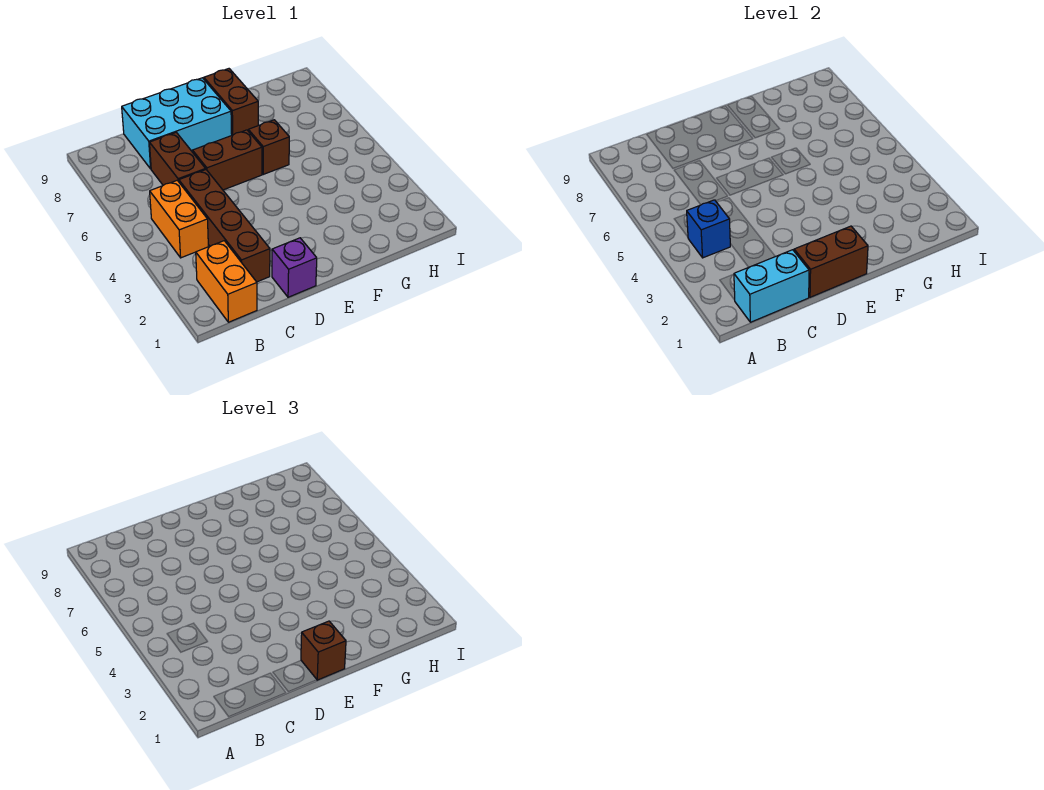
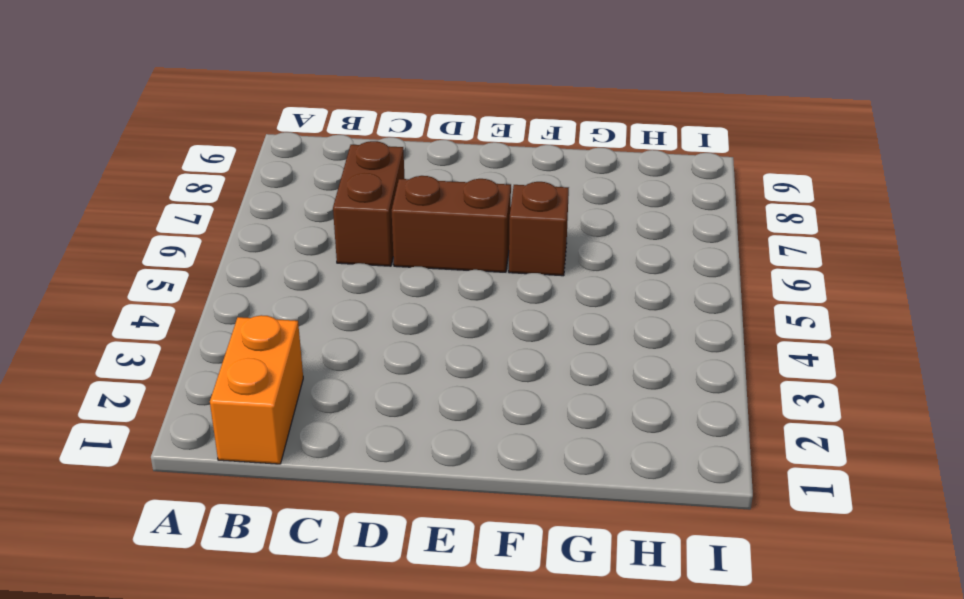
none -> orange brick B4:B5 level 1
none -> brown brick C2:C5 level 1
none -> cyan brick C8:E9 level 1

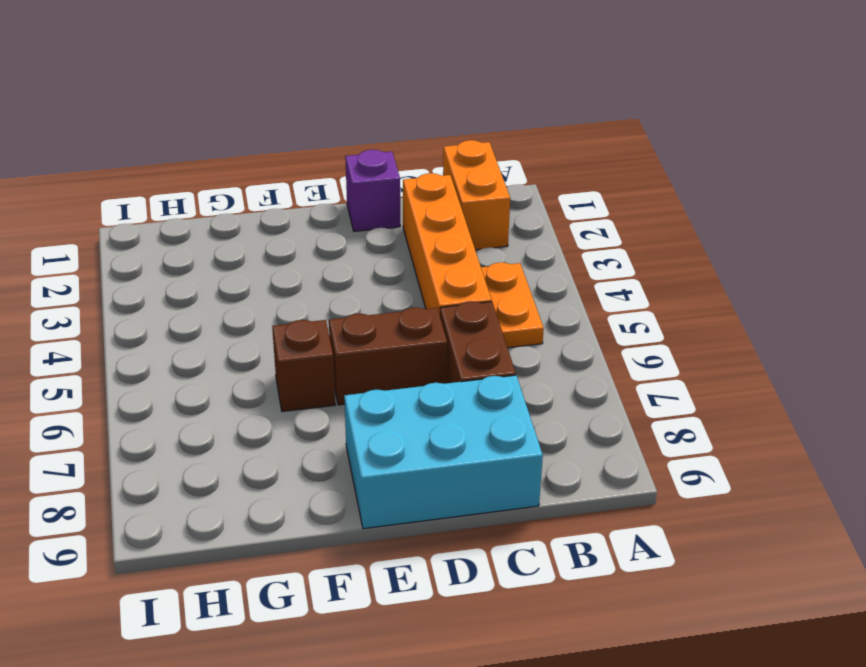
orange plate B4:B5 level 1 -> orange brick B4:B5 level 1
orange brick C2:C5 level 1 -> brown brick C2:C5 level 1
none -> brown brick F8:F9 level 1
none -> cyan brick B1:C1 level 2
none -> blue brick B4 level 2

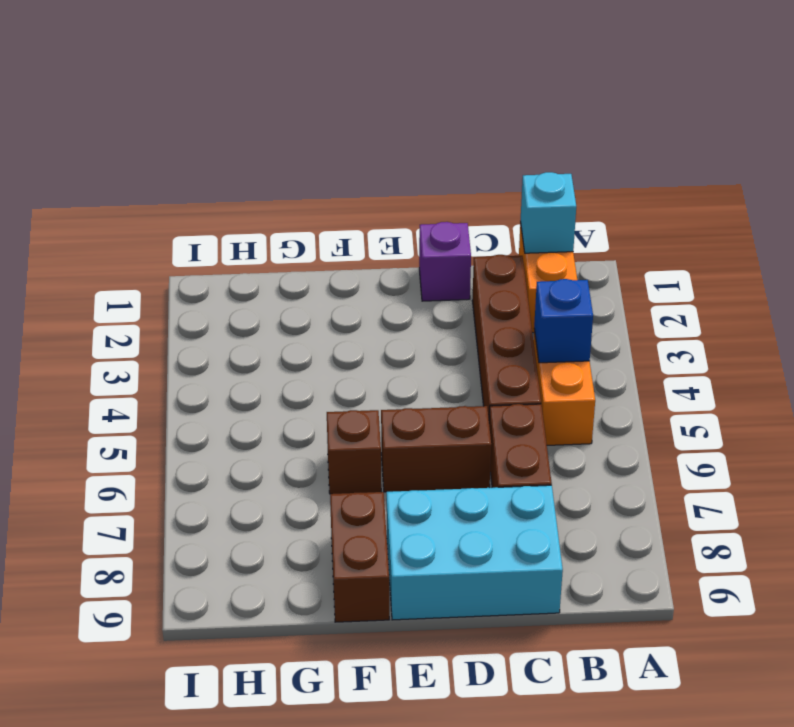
cyan brick B1 level 2 -> cyan brick B1:C1 level 2
none -> brown brick D1:E1 level 2
none -> brown brick E1 level 3

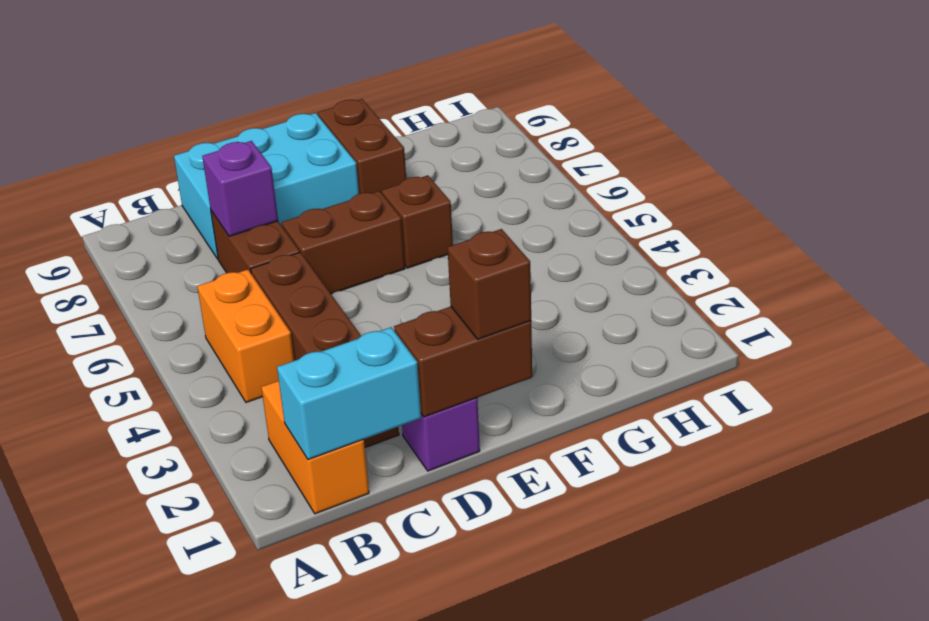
purple brick C7 level 2 -> none
none -> blue brick B4 level 2

